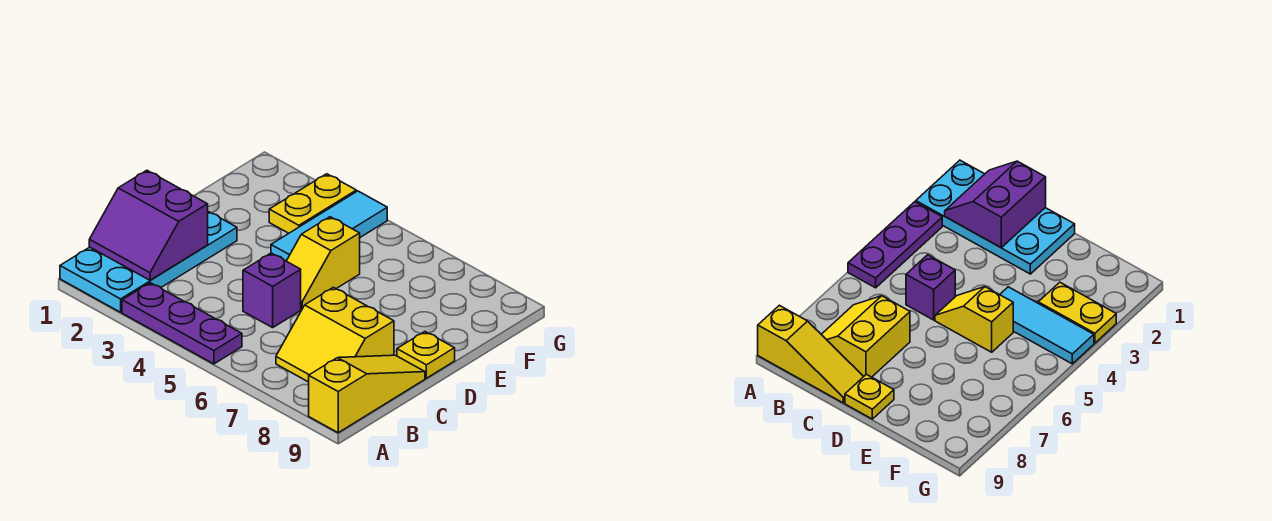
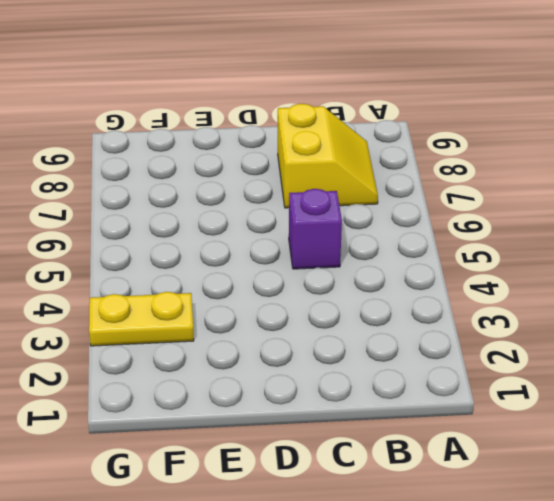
none -> cyan plate A1:D2 level 1
none -> purple plate A3:A5 level 1

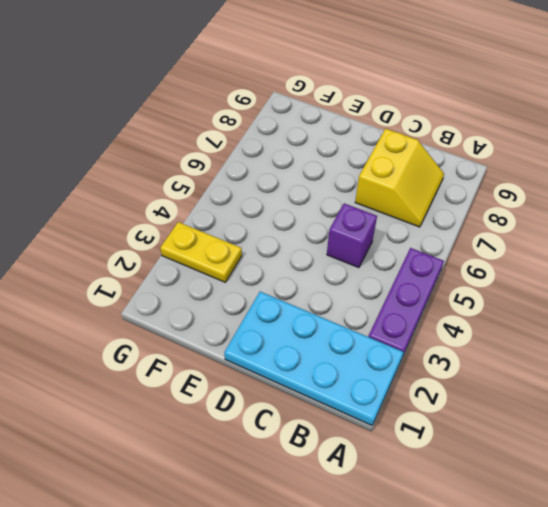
none -> yellow slope A9:C9 level 1 top A
none -> yellow slope D5:E5 level 1 top E

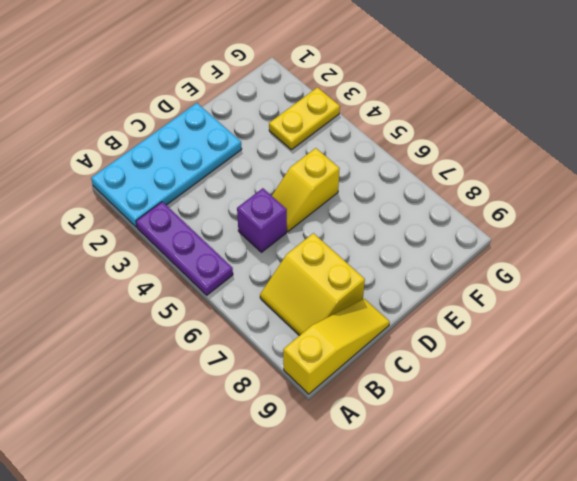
none -> yellow plate D9 level 1
none -> cyan tile E4:G4 level 1

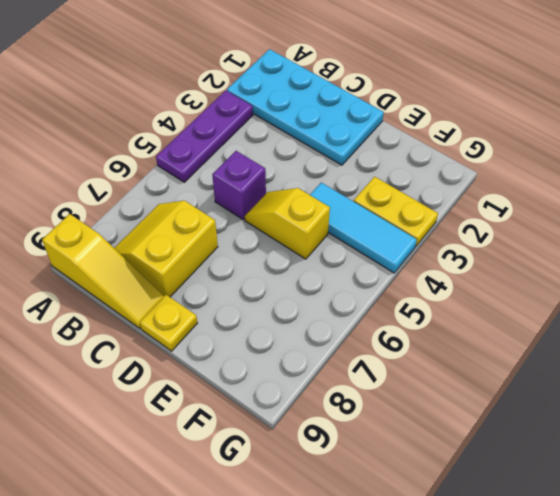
none -> purple slope B1:C2 level 2 top C

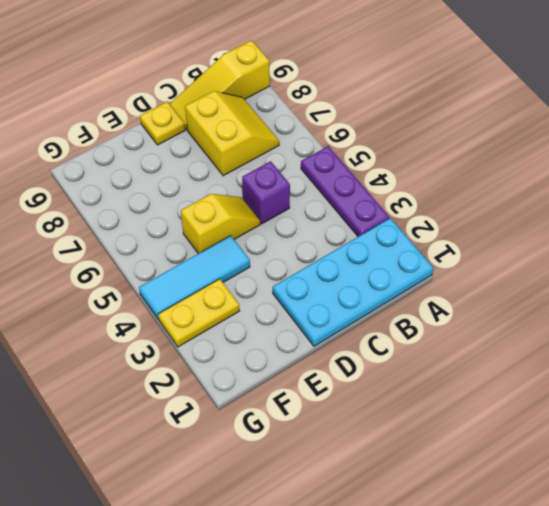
none -> purple slope B1:C2 level 2 top C

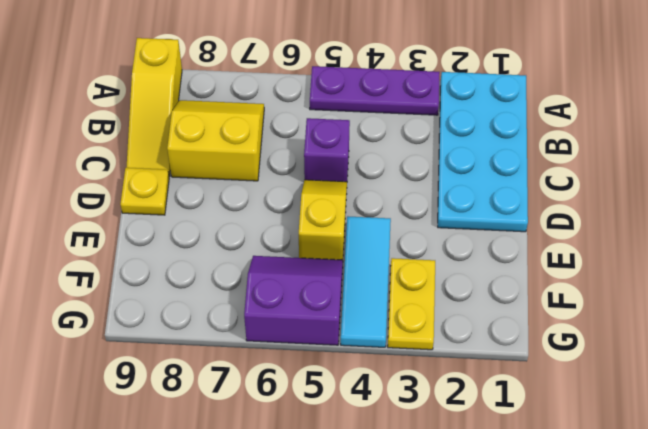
purple slope F5:G6 level 1 top G -> purple slope B1:C2 level 2 top C

